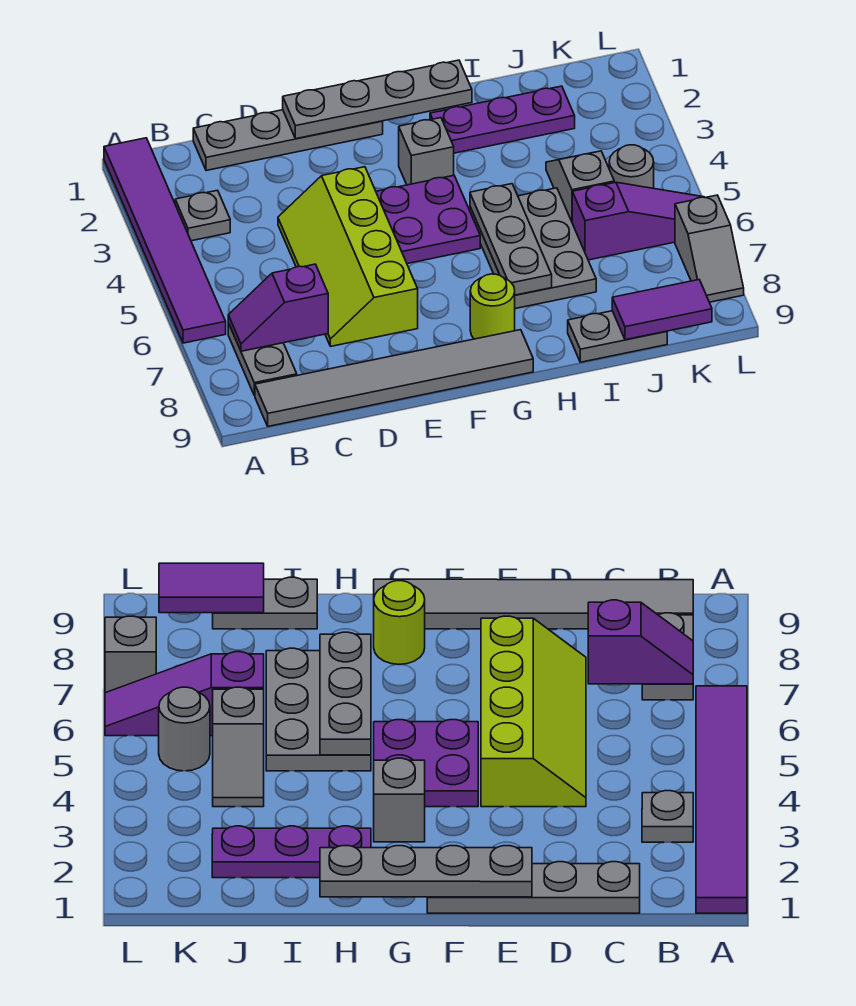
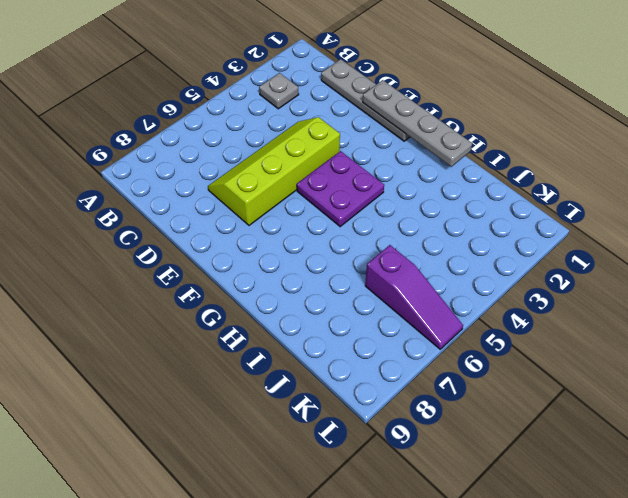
none -> purple tile A1:A6 level 1
none -> grey plate B7:B8 level 1
none -> grey tile B9:G9 level 1

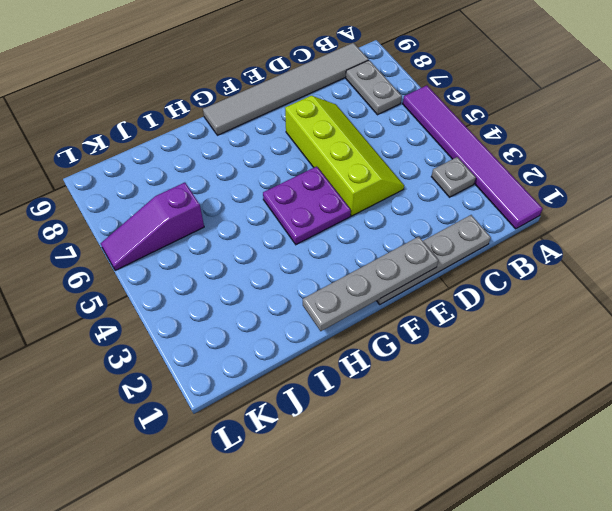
none -> grey brick G3 level 1
none -> lime round brick G8 level 1
none -> purple plate H2:J2 level 1

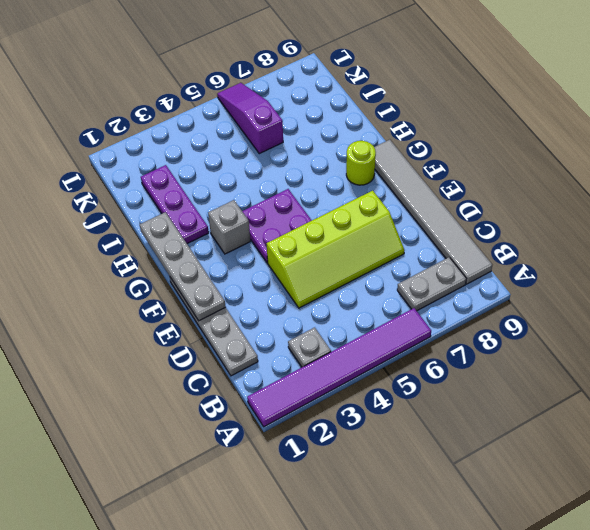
none -> grey plate H5:I7 level 1
none -> grey plate I9:J9 level 1
none -> grey slope J4:J5 level 1 top 5

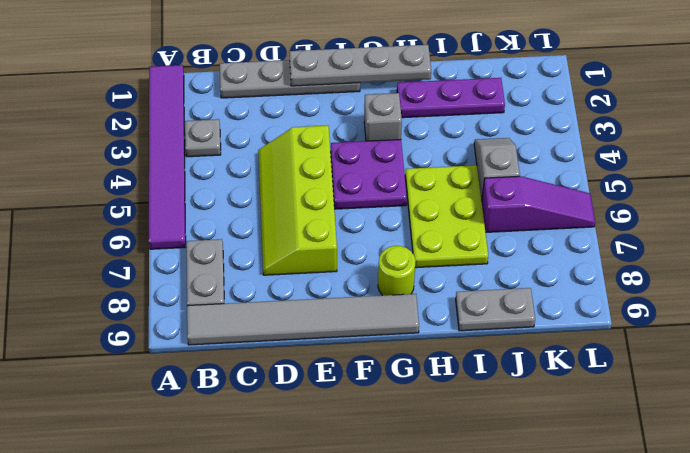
lime plate H5:I7 level 1 -> grey plate H5:I7 level 1
none -> grey round brick K5 level 1
none -> grey slope L7:L8 level 1 top 7
none -> purple slope B7:C7 level 2 top C

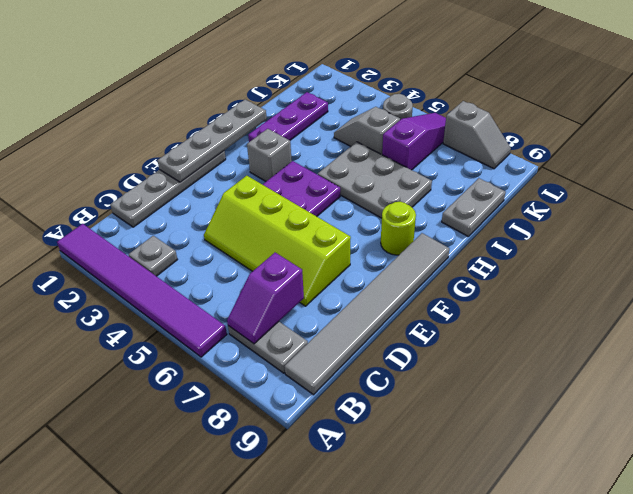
none -> grey plate H5:H7 level 2
none -> purple tile J9:K9 level 2

